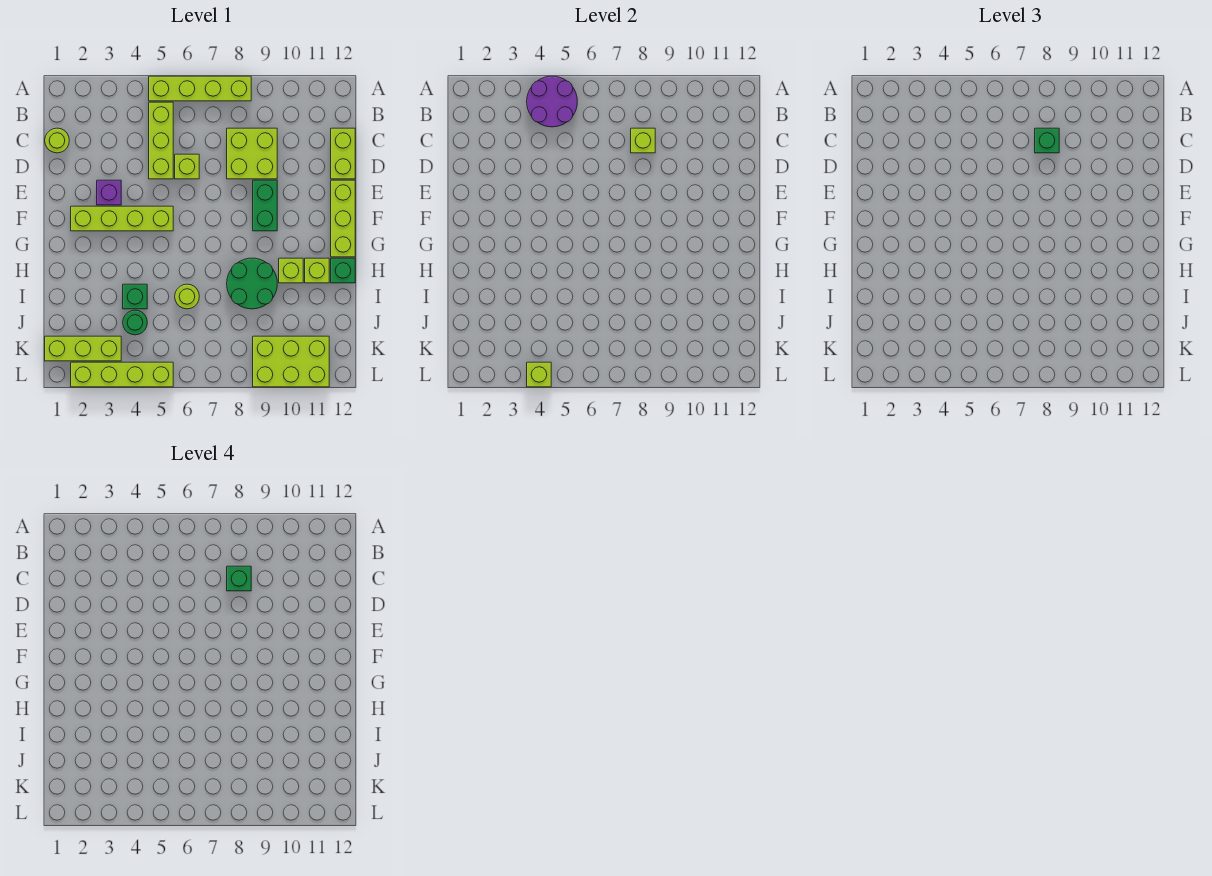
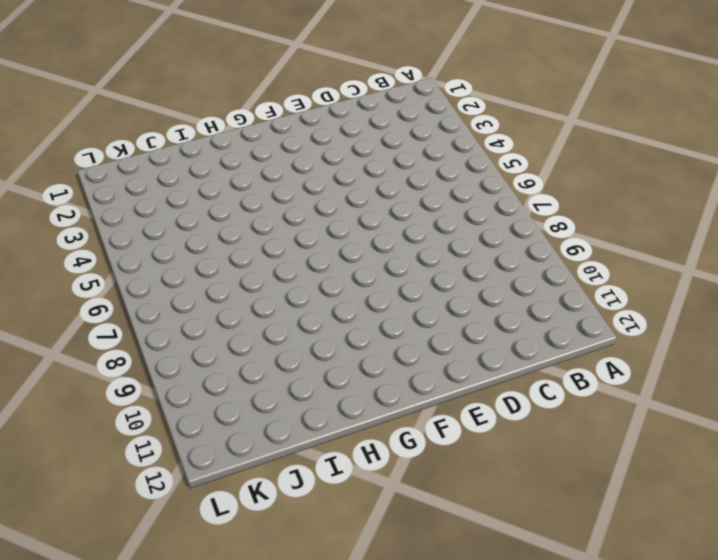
none -> lime brick A5:A8 level 1
none -> lime brick B5:D5 level 1
none -> lime round brick C1 level 1

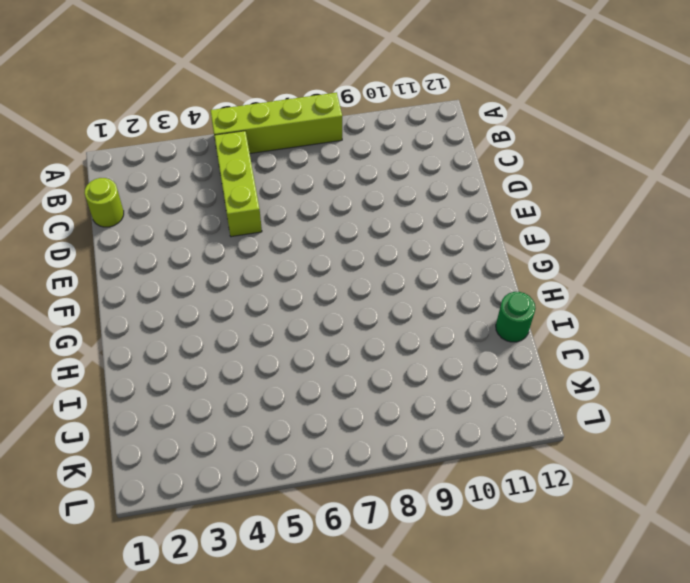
green round brick I12 level 1 -> green round brick J4 level 1
none -> lime brick C8:D9 level 1
none -> lime brick C12:D12 level 1
none -> lime brick D6 level 1

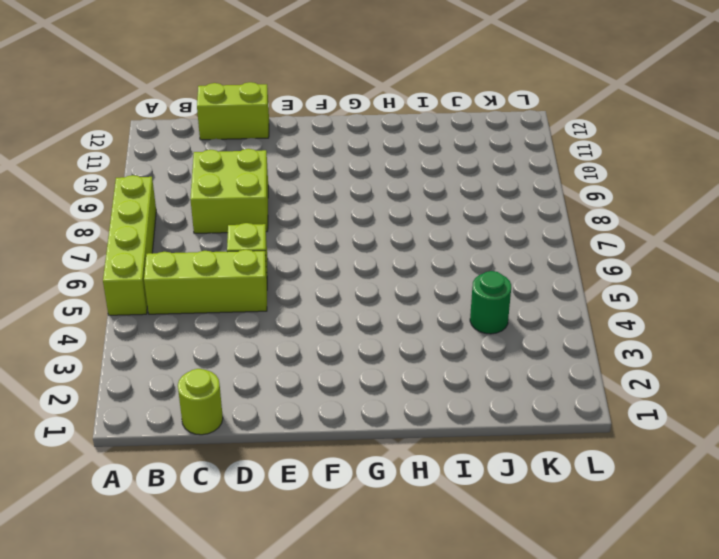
none -> purple brick E3 level 1
none -> green brick E9:F9 level 1
none -> lime brick E12:G12 level 1

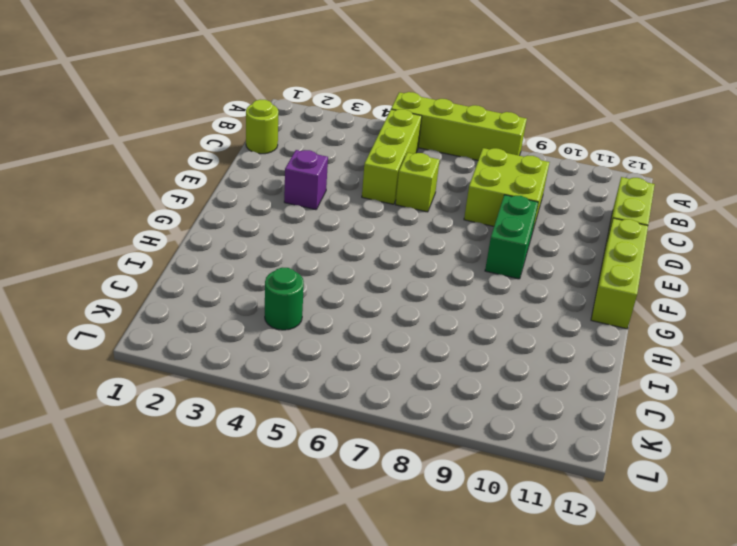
none -> lime brick F2:F5 level 1
none -> green round brick H8:I9 level 1
none -> lime brick H10 level 1

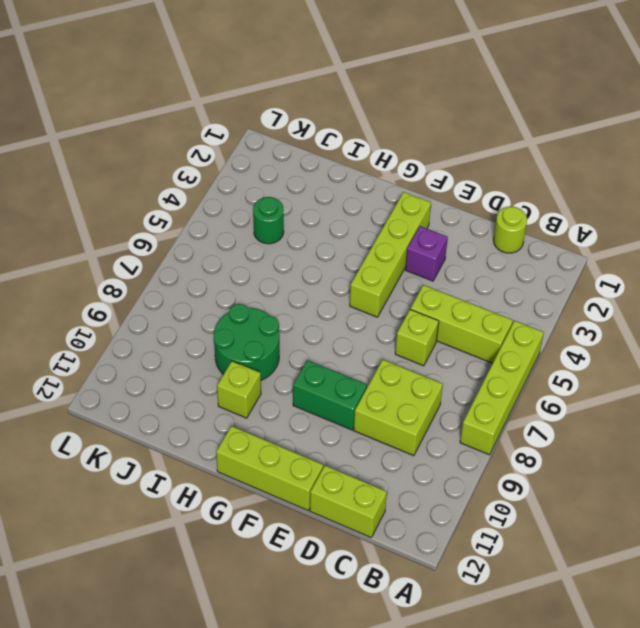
none -> lime brick H11 level 1
none -> green brick H12 level 1
none -> green brick I4 level 1

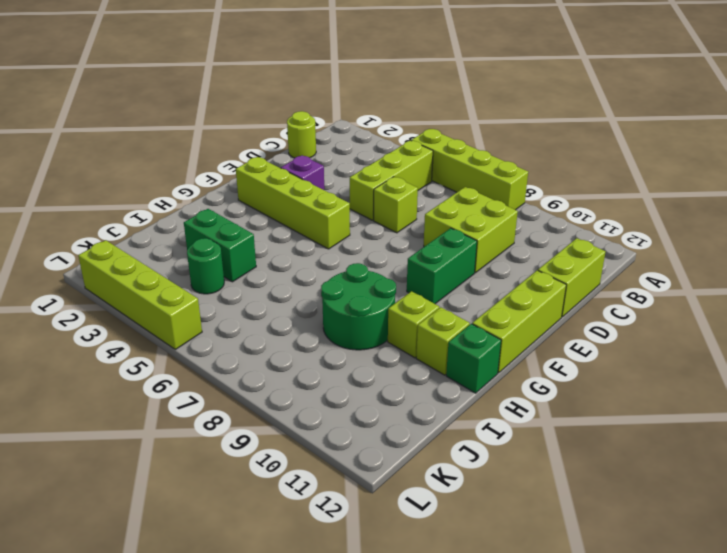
green brick I3:I4 level 1 -> green brick I4 level 1
none -> lime round brick I6 level 1
none -> lime brick K1:K3 level 1
none -> lime brick K9:L11 level 1

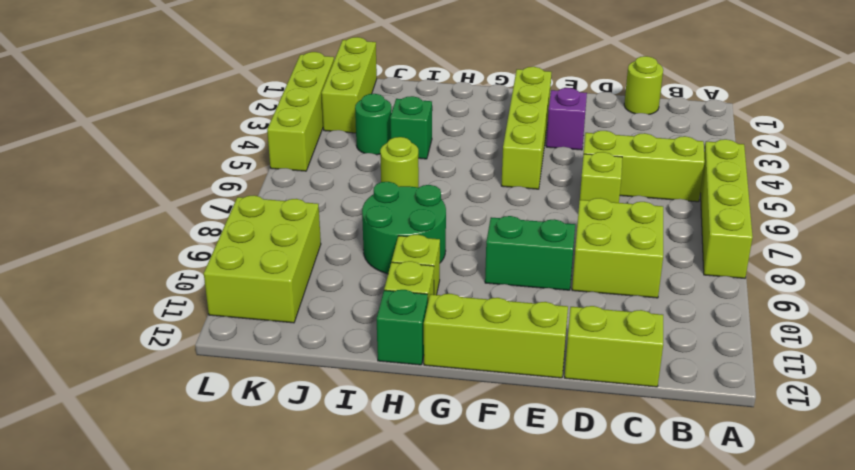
none -> purple round brick A4:B5 level 2
none -> lime brick C8 level 2
none -> lime brick L4 level 2

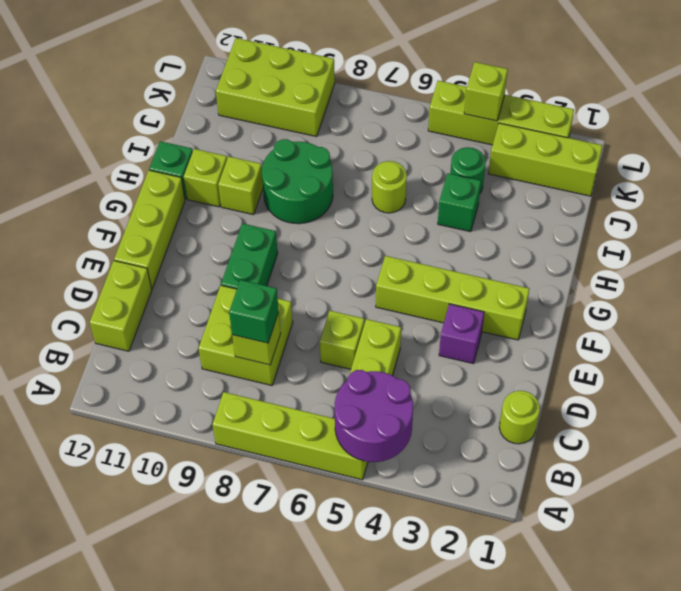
none -> green brick C8 level 4

